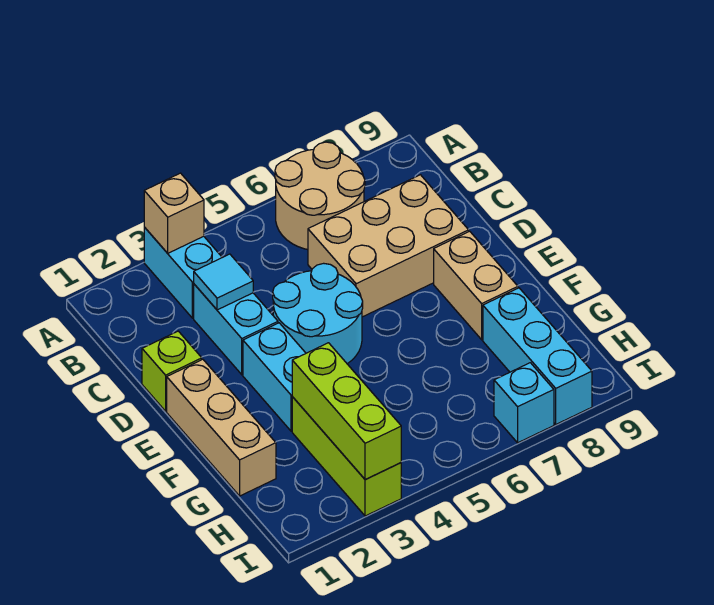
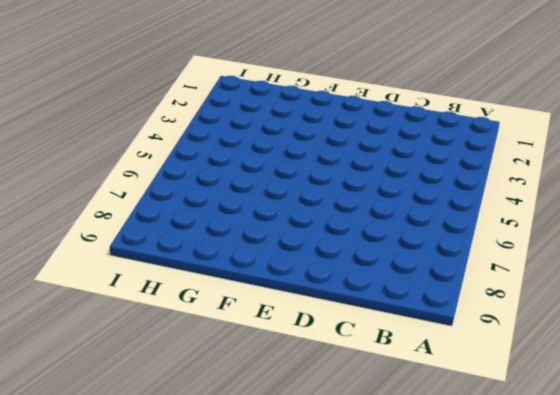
none -> cyan brick A3:B3 level 1
none -> tan round brick A6:B7 level 1
none -> cyan brick C3:D3 level 1

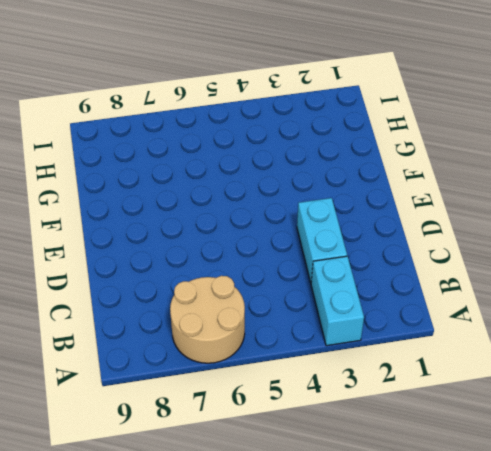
none -> tan brick C6:D8 level 1
none -> lime brick D1 level 1
none -> cyan round brick D4:E5 level 1

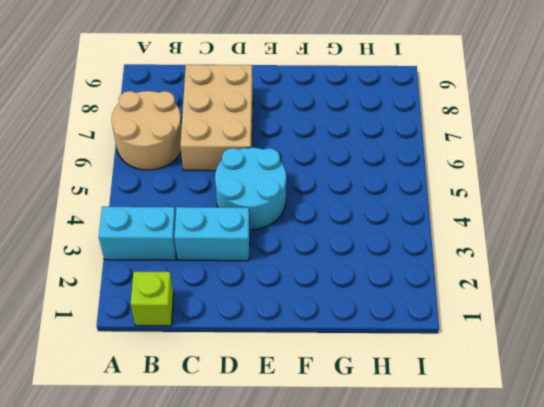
lime brick B1 level 1 -> lime brick D1 level 1
none -> tan brick E1:G1 level 1
none -> cyan brick E3:F3 level 1
none -> tan brick E8:F8 level 1

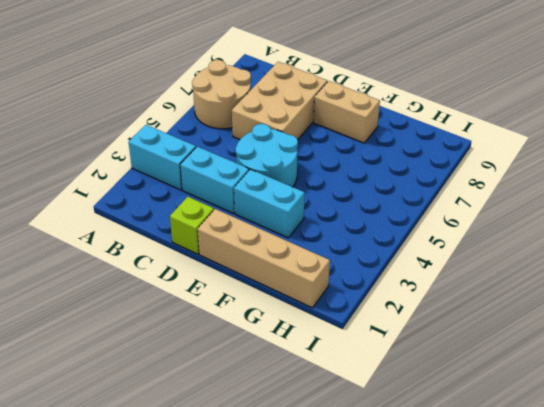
tan brick E1:H1 level 1 -> tan brick E1:G1 level 1
none -> lime brick G3:I3 level 1
none -> cyan brick G8:I8 level 1
none -> cyan brick I7 level 1

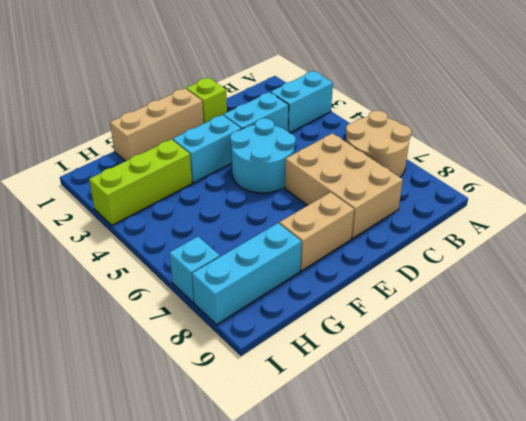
none -> tan brick A3 level 2
none -> cyan tile C3 level 2
none -> lime brick G3:I3 level 2

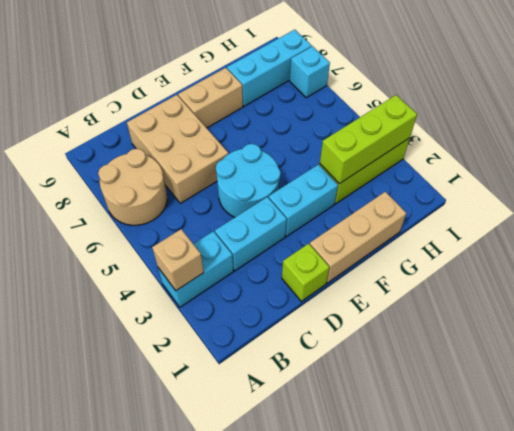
none -> cyan tile C3 level 2

